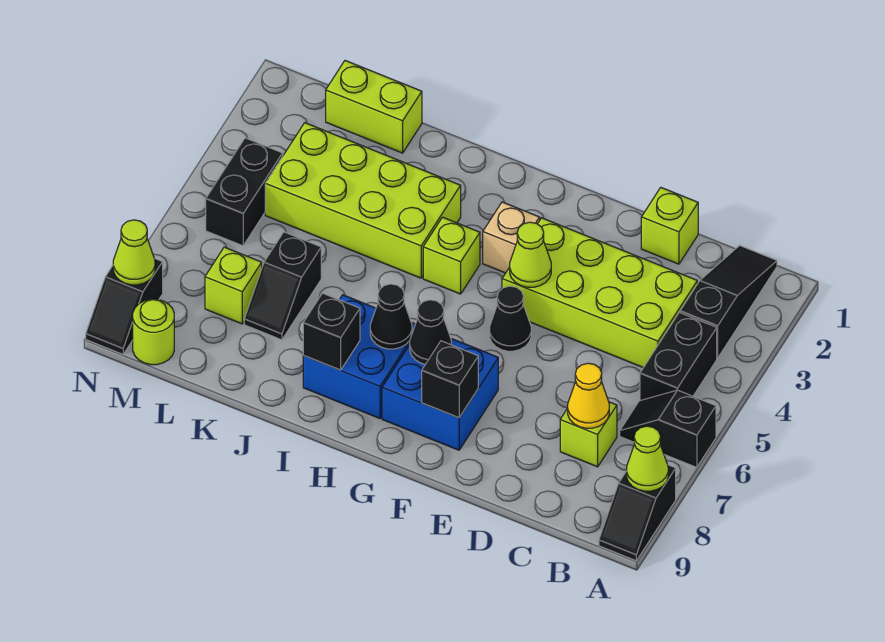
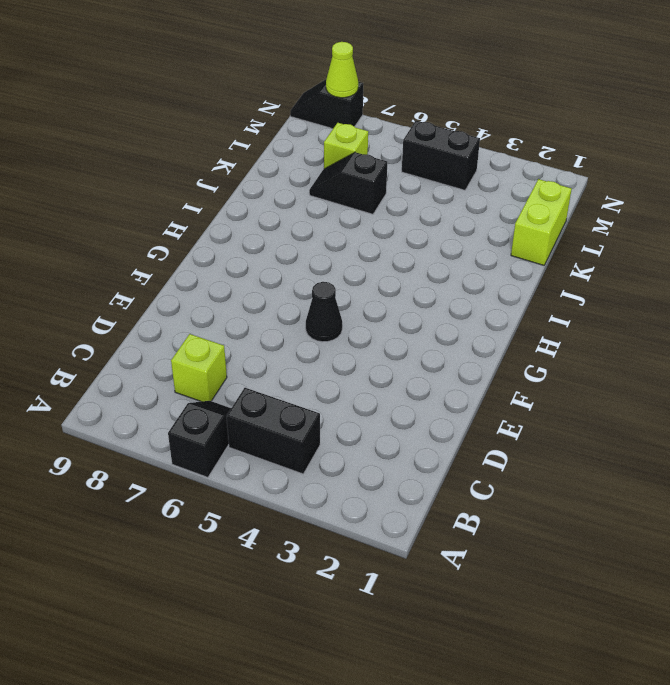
none -> black slope A8:A9 level 1 top 8
none -> black slope B1:B3 level 1 top 3
none -> lime brick C3:F4 level 1

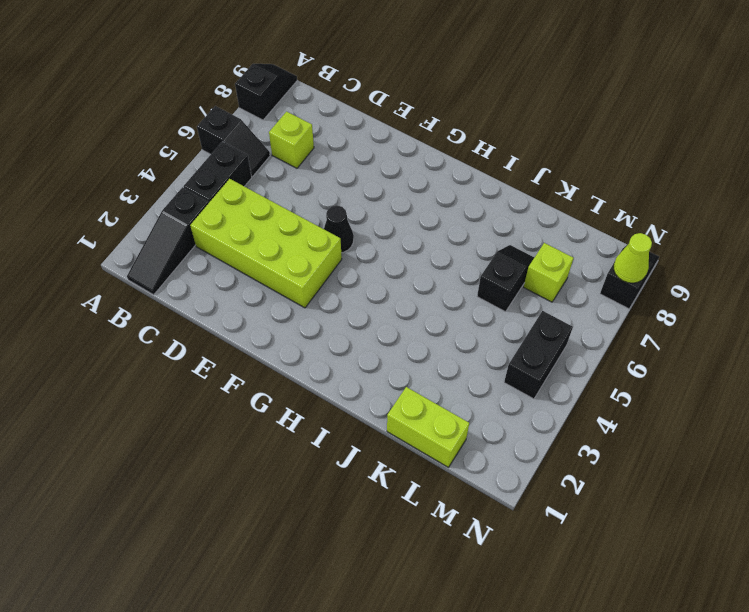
none -> lime brick D1 level 1
none -> blue brick F7:G8 level 1
none -> tan brick G3 level 1

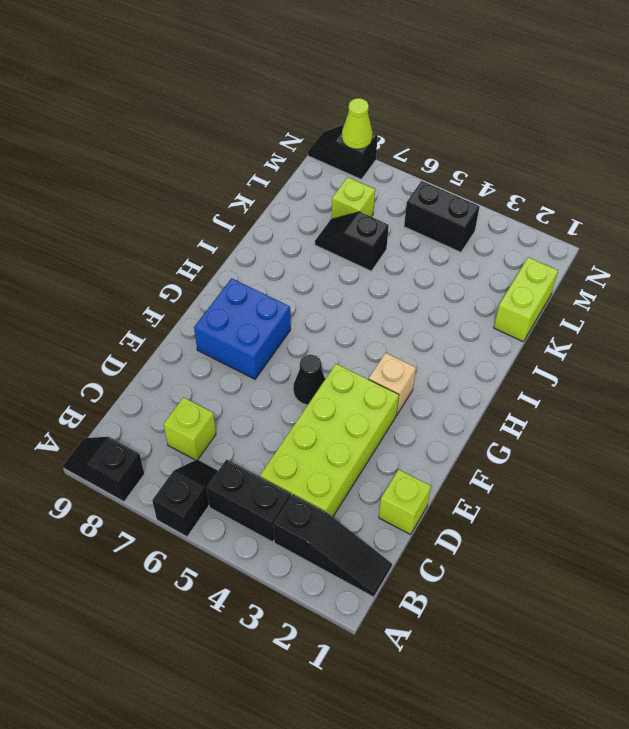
none -> lime brick H4 level 1
none -> blue brick H7:I8 level 1
none -> lime brick I3:L4 level 1

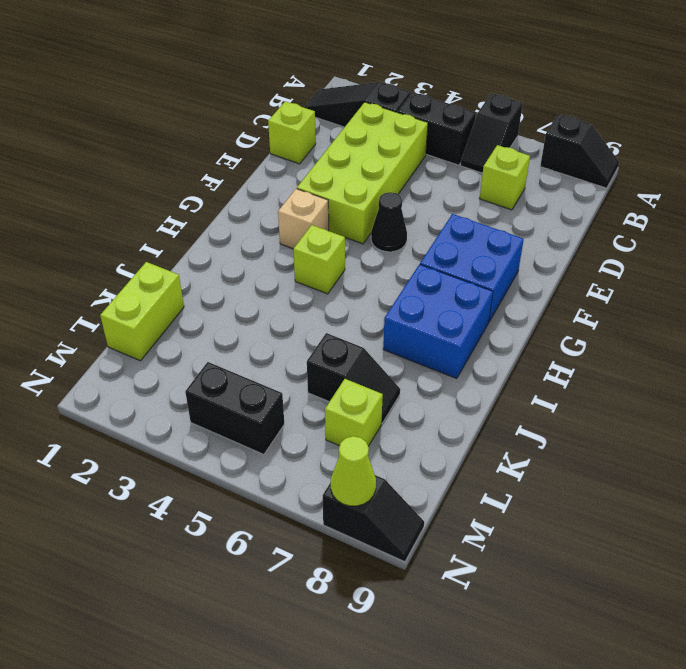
none -> lime brick I3:L4 level 1
none -> lime round brick M9 level 1
none -> lime cone A8 level 2

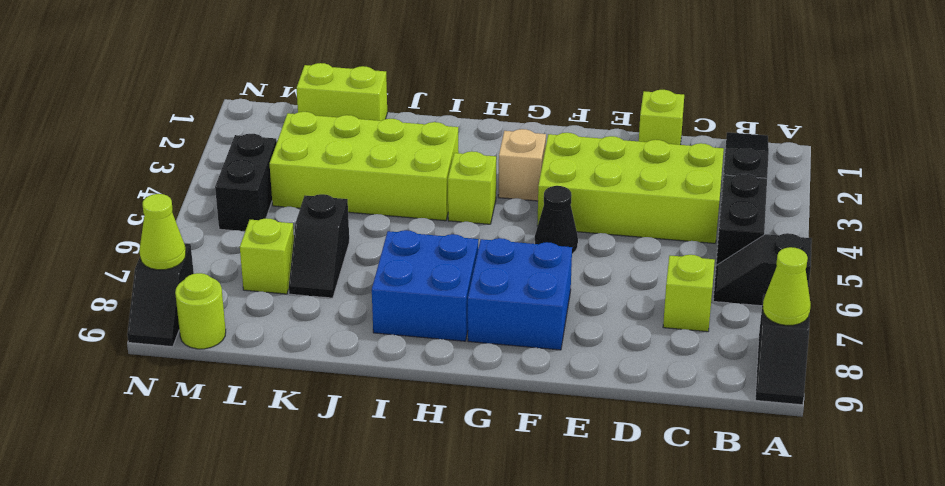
none -> yellow cone C7 level 2
none -> lime cone F4 level 2
none -> black brick F8 level 2

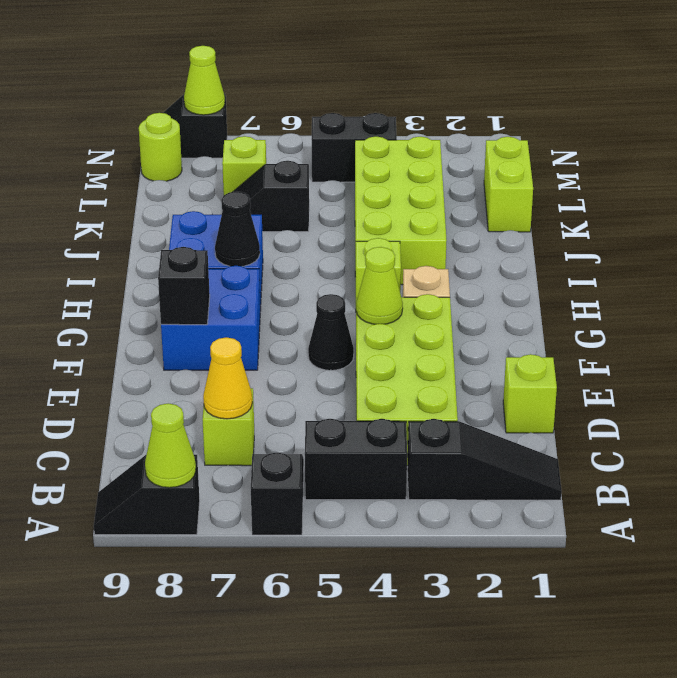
none -> black cone G7 level 2
none -> black brick I8 level 2

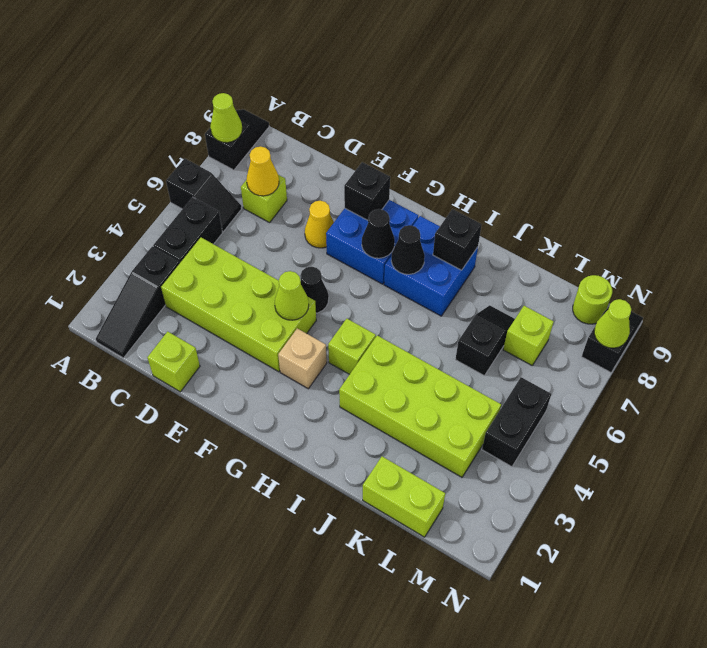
yellow cone E7 level 1 -> none

